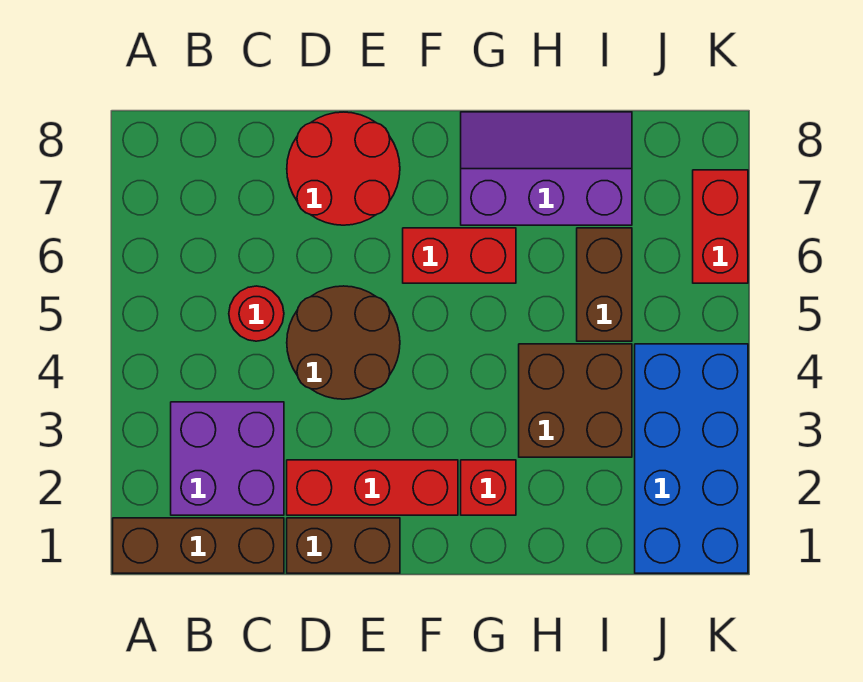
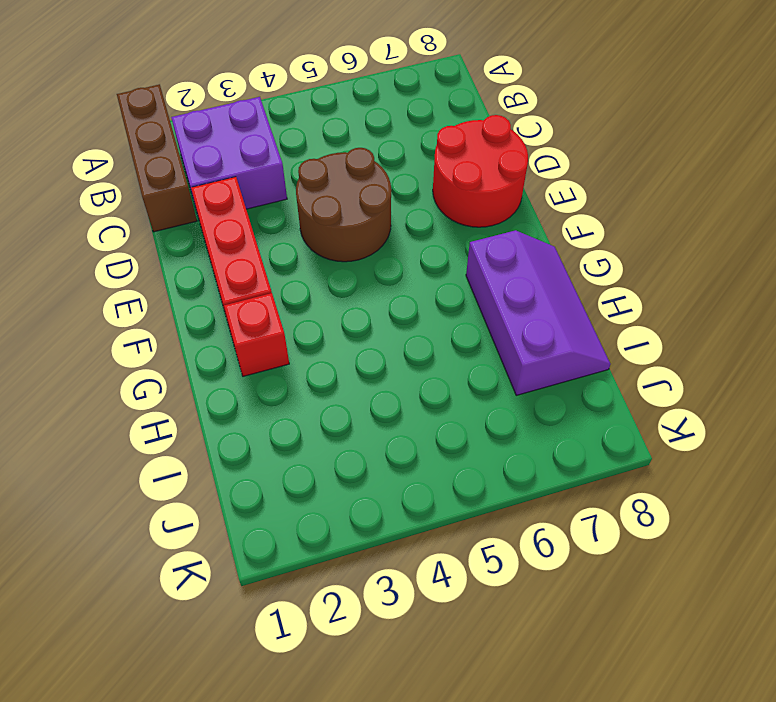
none -> red round brick C5 level 1
none -> brown brick D1:E1 level 1
none -> red brick F6:G6 level 1

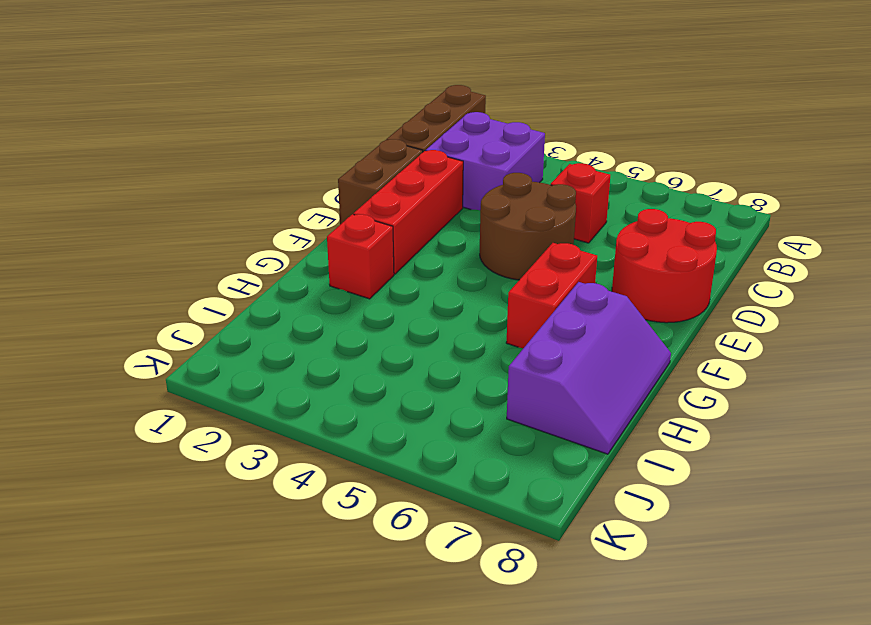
red brick C5 level 1 -> red round brick C5 level 1
none -> brown brick H3:I4 level 1
none -> brown brick I5:I6 level 1
none -> blue brick J1:K4 level 1

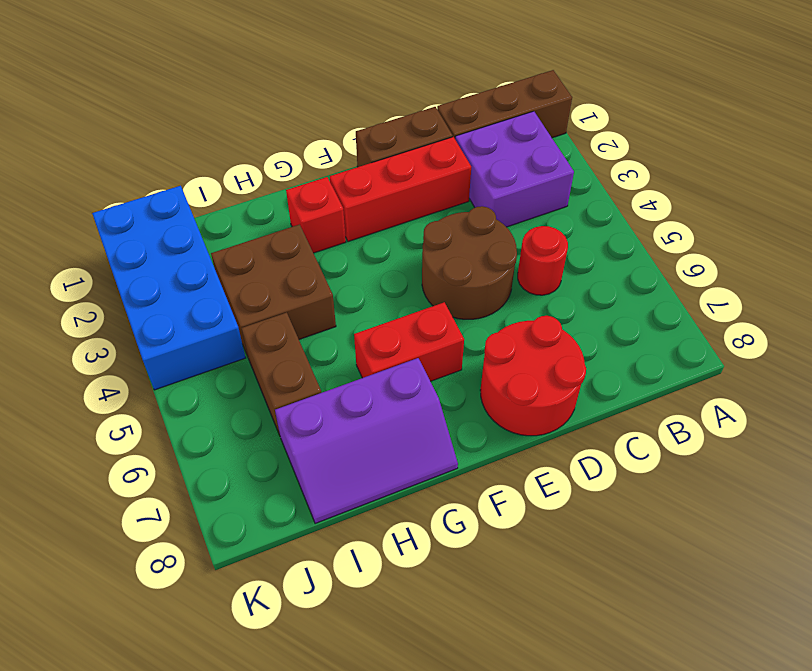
none -> red brick K6:K7 level 1

